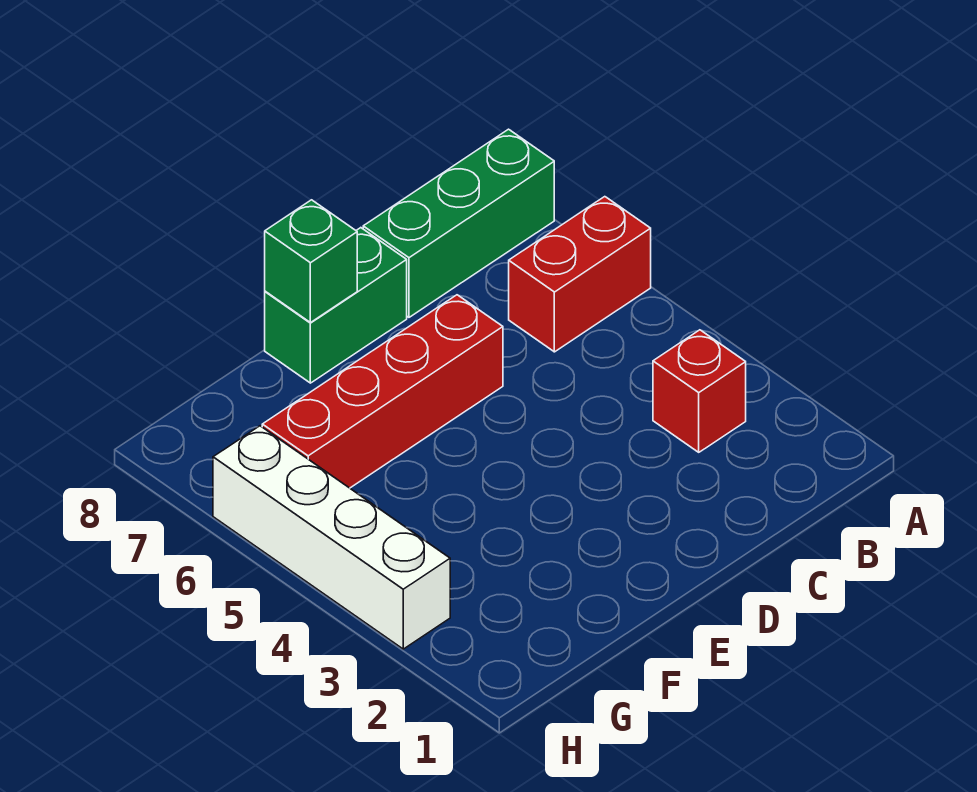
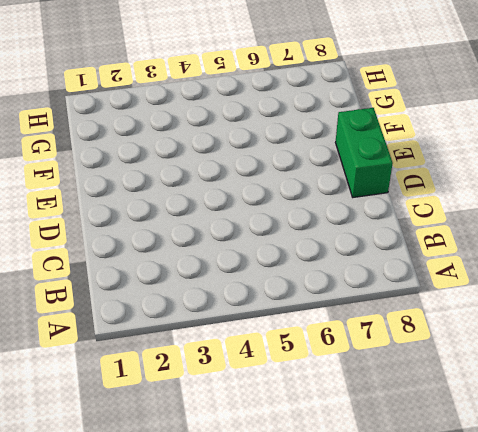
none -> red brick A6:B6 level 1
none -> green brick A8:C8 level 1

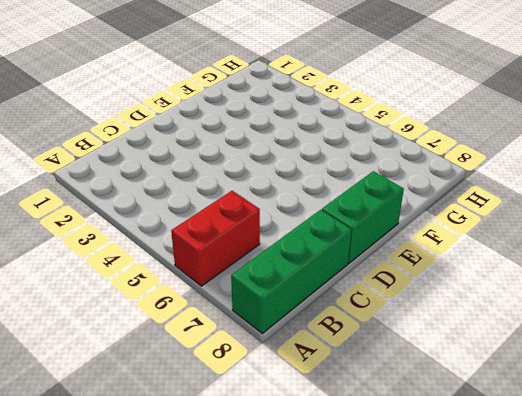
none -> red brick B3 level 1
none -> red brick D6:G6 level 1

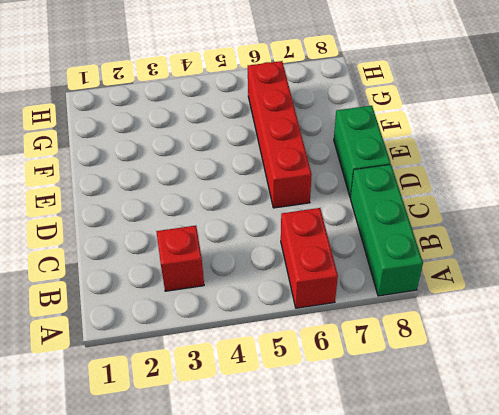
none -> white brick H3:H6 level 1
none -> green brick E8 level 2

